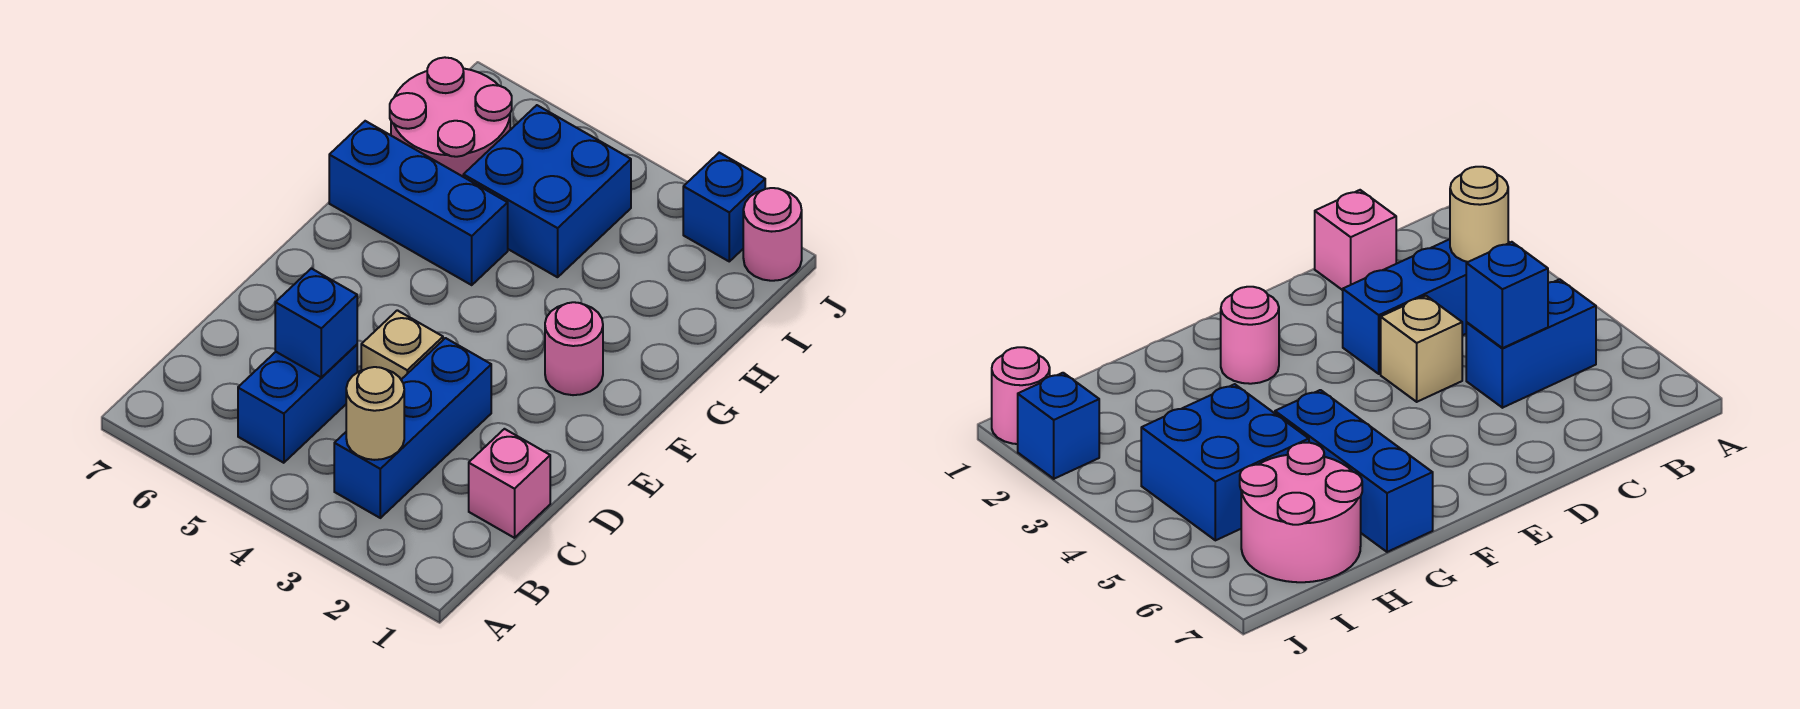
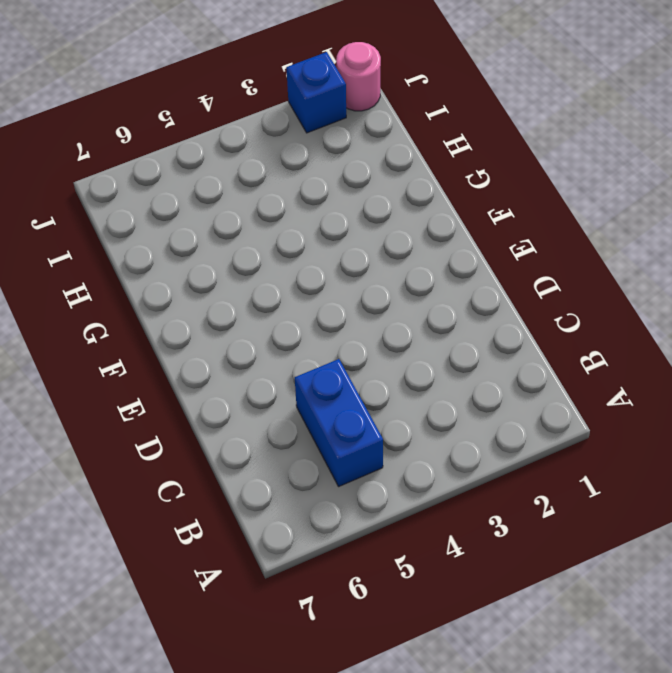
none -> blue brick B3:D3 level 1
none -> pink brick C1 level 1
none -> tan brick D4 level 1

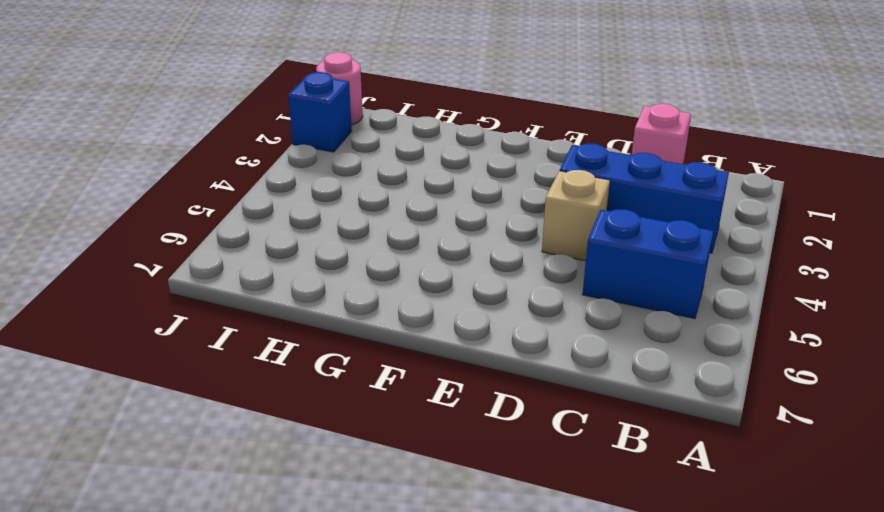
none -> pink round brick F2 level 1
none -> blue brick G5:G7 level 1
none -> blue brick H4:I5 level 1

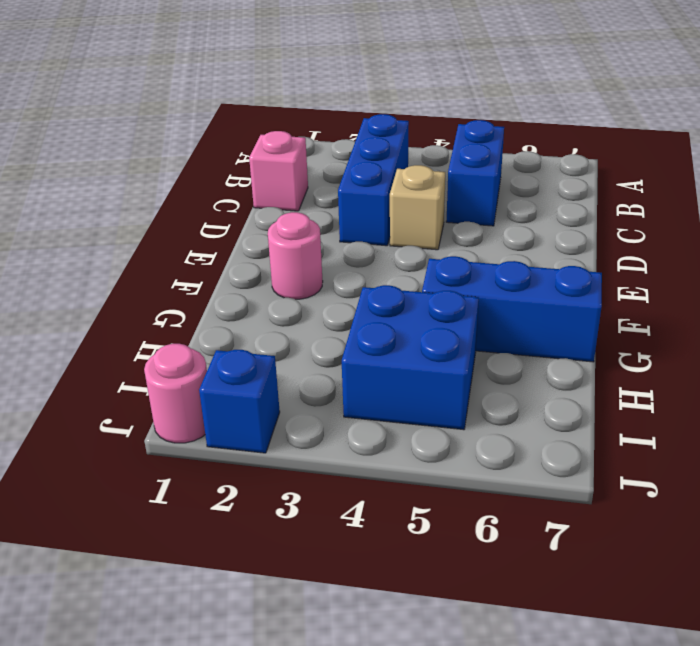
none -> pink round brick H6:I7 level 1
none -> tan round brick B3 level 2
none -> blue brick C5 level 2

